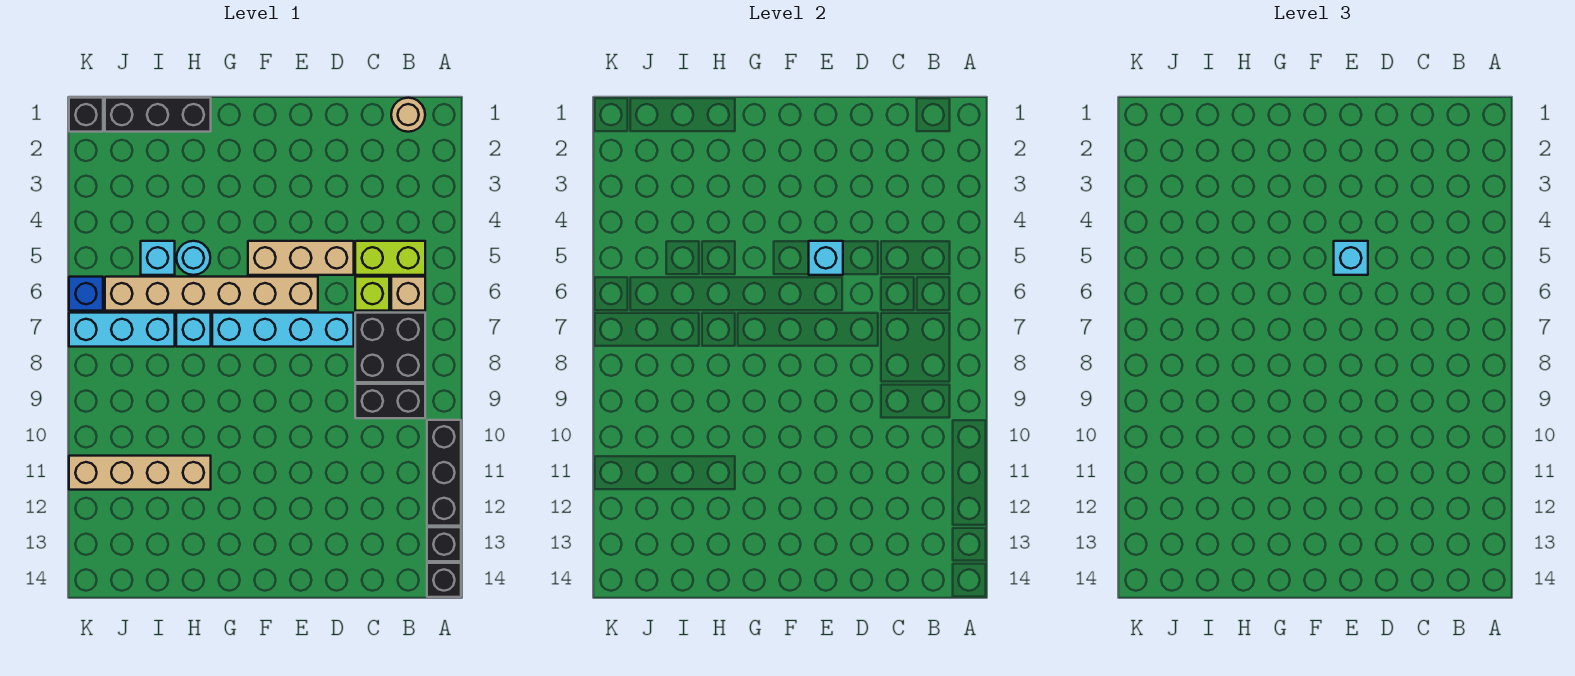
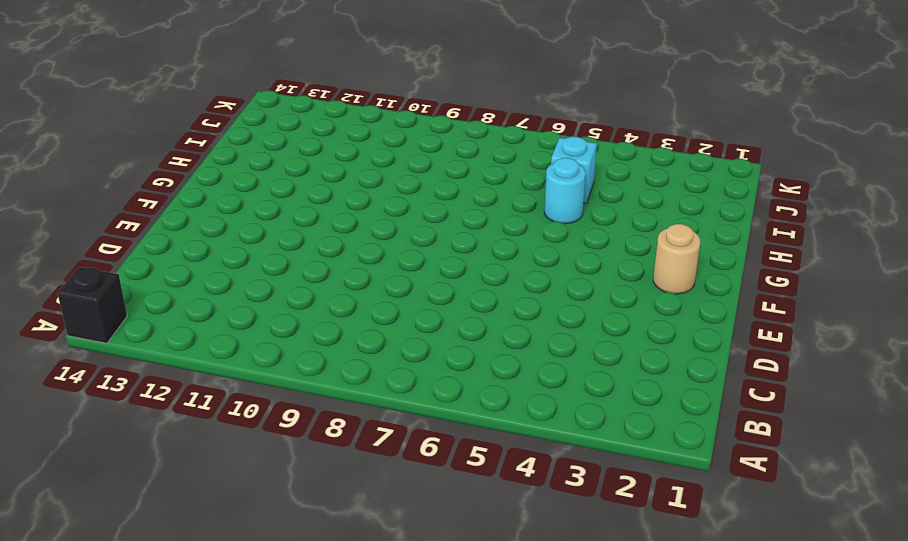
tan round brick F2 level 1 -> tan round brick B1 level 1
none -> black brick A10:A12 level 1
none -> black brick A13 level 1
none -> lime brick B5:C5 level 1

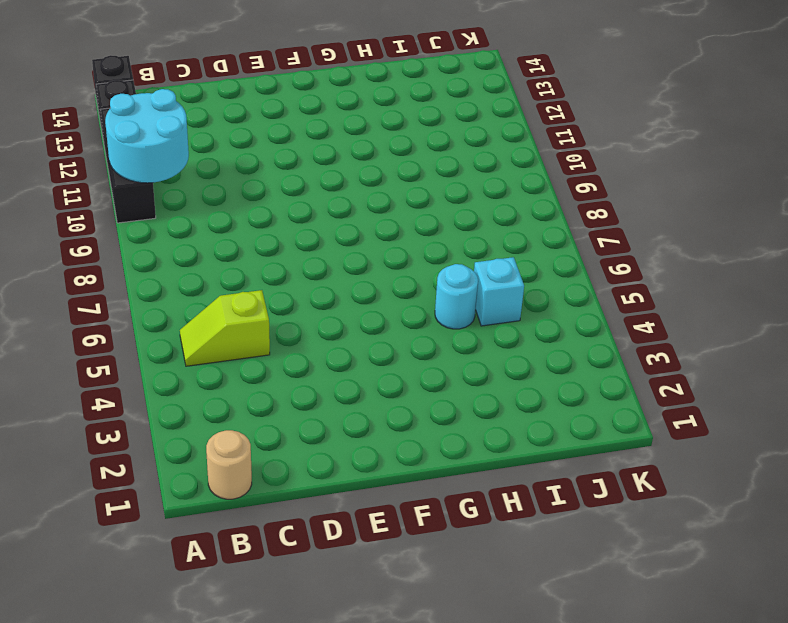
cyan round brick A10:B11 level 2 -> none
lime slope B5:C5 level 1 top C -> lime brick B5:C5 level 1
none -> tan brick B6 level 1
none -> black brick B7:C8 level 1
none -> black brick B9:C9 level 1

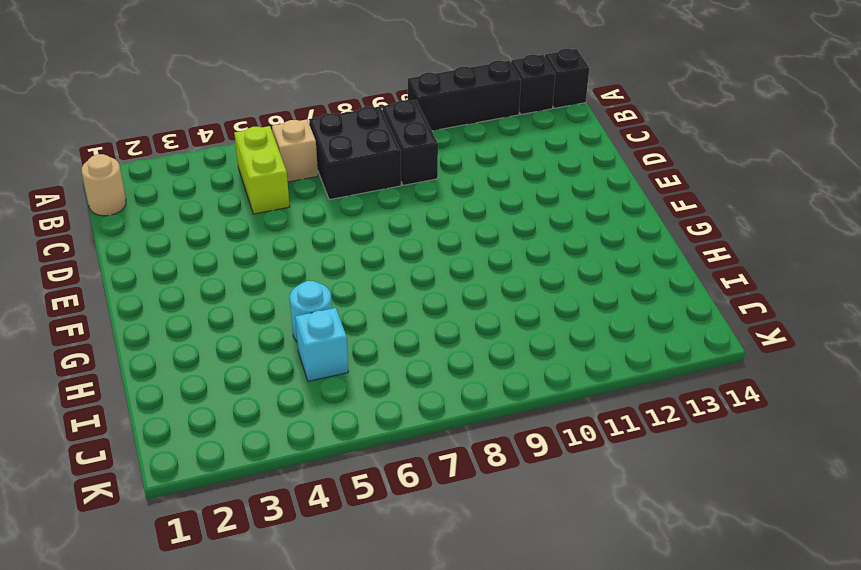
none -> lime brick C6 level 1
none -> tan brick D5:F5 level 1
none -> cyan brick D7:G7 level 1

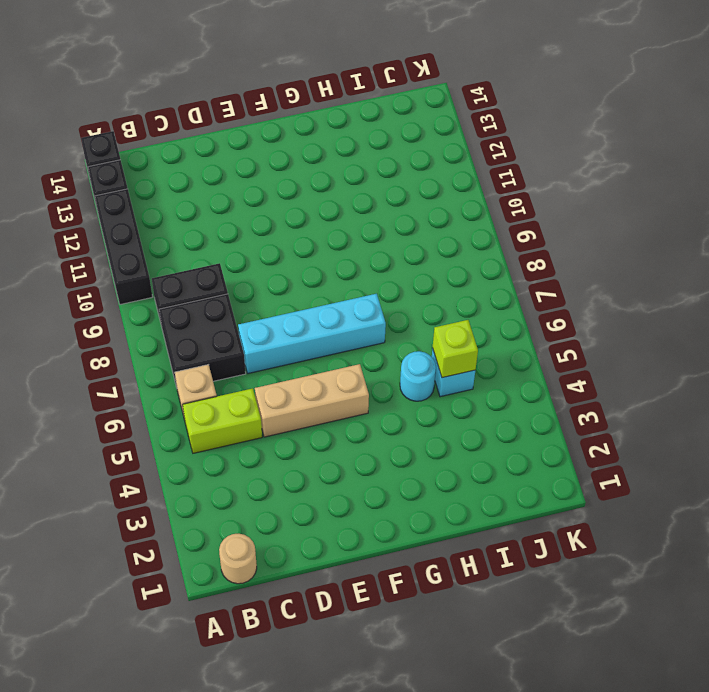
lime brick I5 level 2 -> lime brick C6 level 1
none -> tan brick E6:J6 level 1
none -> black brick H1:J1 level 1
none -> cyan brick H7 level 1

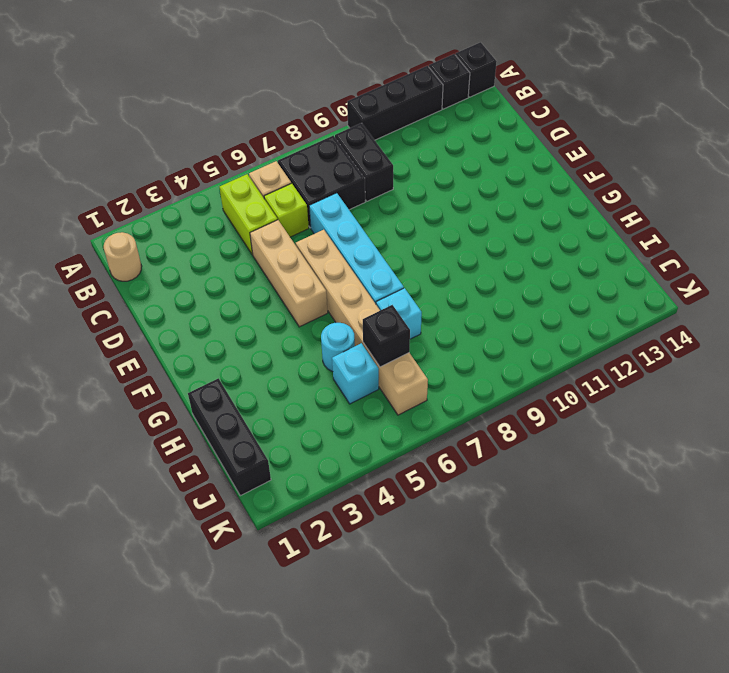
black brick I6 level 2 -> black brick K1 level 1
none -> tan brick H11:K11 level 1
none -> cyan brick I7:K7 level 1
none -> blue brick K6 level 1

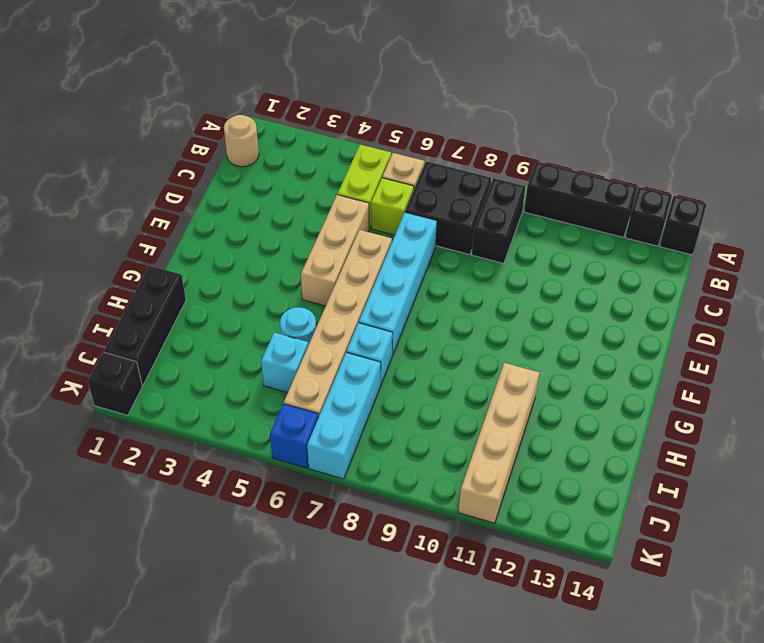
none -> cyan brick E5 level 2
none -> cyan brick E5 level 3

